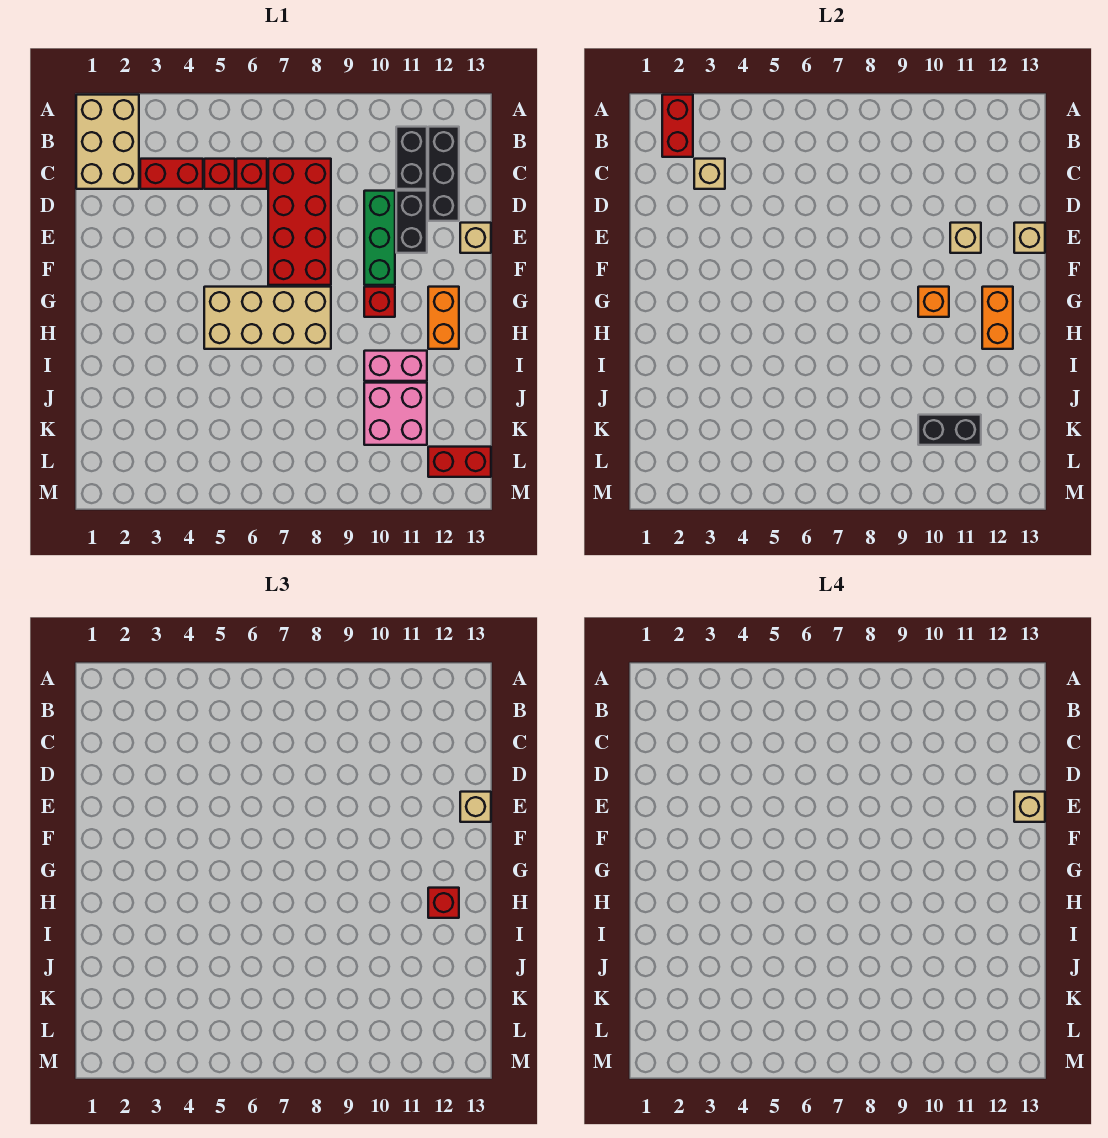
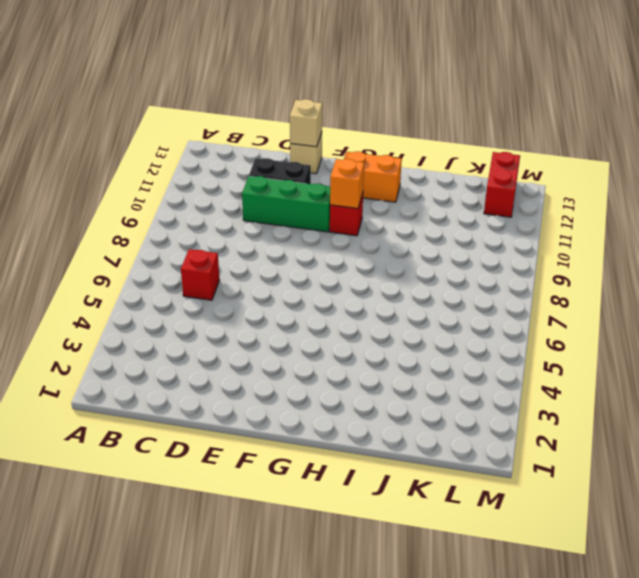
none -> tan brick A1:C2 level 1
none -> black brick B11:C11 level 1
none -> black brick B12:D12 level 1

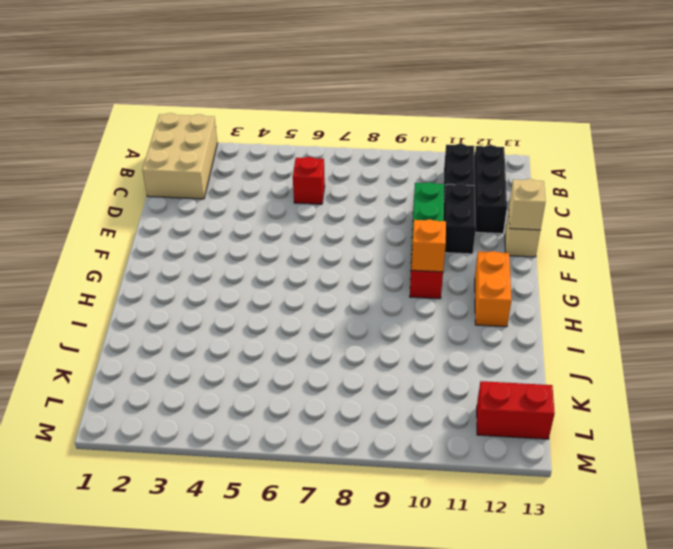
none -> red brick C3:C4 level 1
none -> red brick C5 level 1
none -> red brick C7:F8 level 1

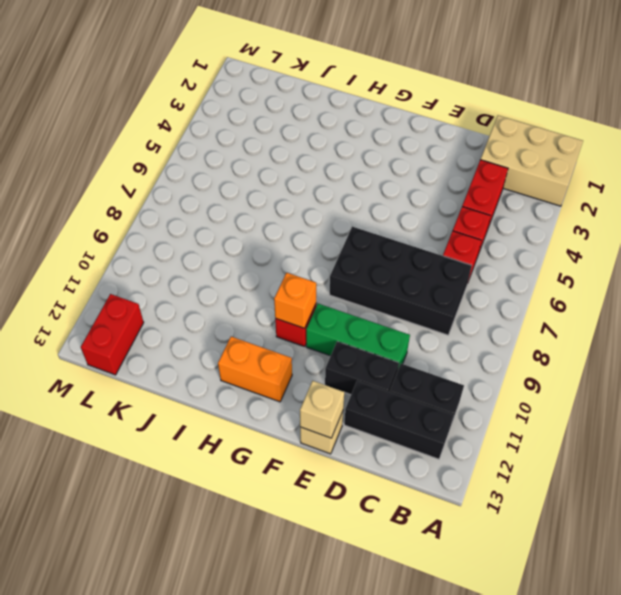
black brick C7:F8 level 1 -> red brick C7:F8 level 1
none -> tan brick G5:H8 level 1
none -> pink brick I10:I11 level 1
none -> pink brick J10:K11 level 1

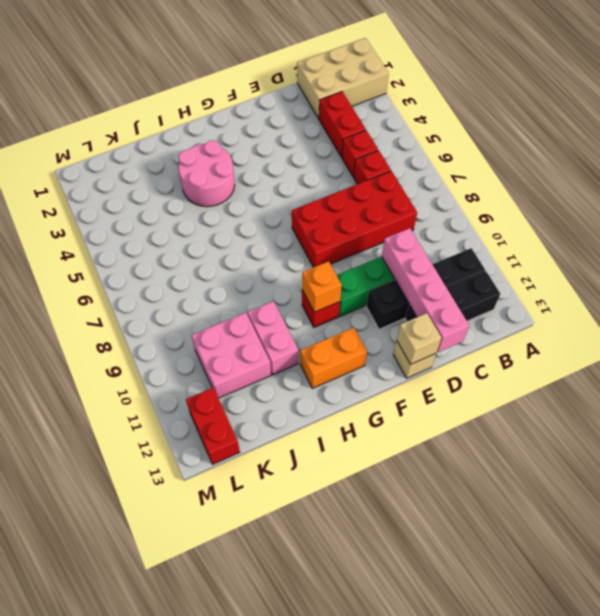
pink brick D10:D13 level 2 -> none
pink round brick H3:I4 level 1 -> none
none -> tan brick G5:H8 level 1
none -> red brick A2:B2 level 2
none -> tan brick C3 level 2

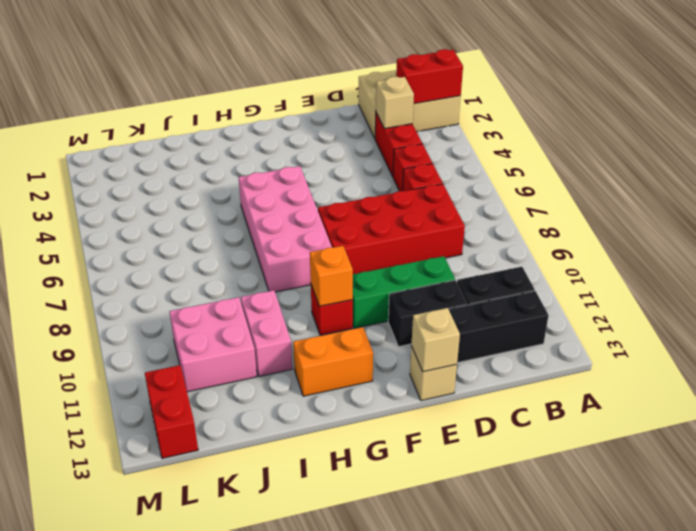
pink brick G5:H8 level 1 -> tan brick G5:H8 level 1
none -> tan brick E11 level 2
none -> orange brick G12:H12 level 2
none -> black brick K10:K11 level 2

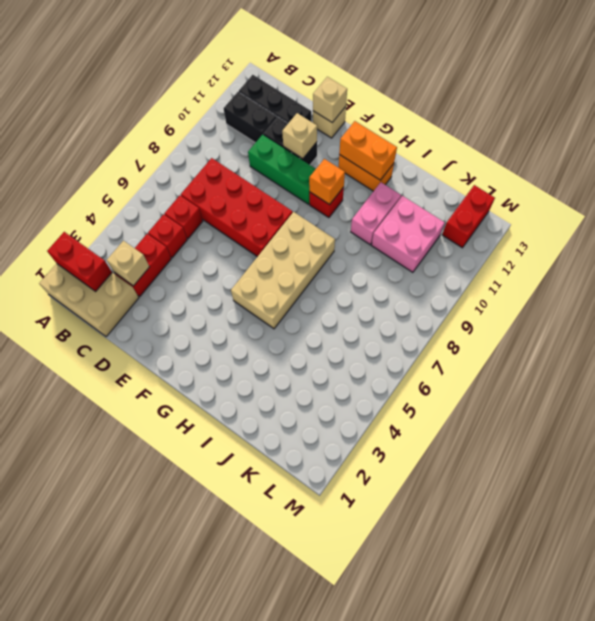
none -> black brick K10:K11 level 2
none -> tan brick E13 level 3
none -> red brick H12 level 3

